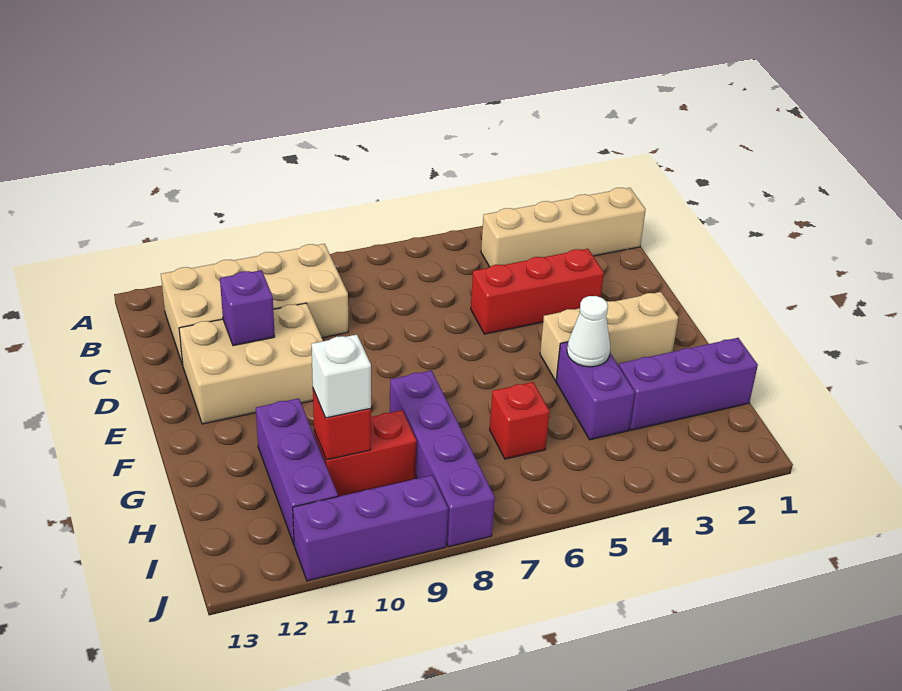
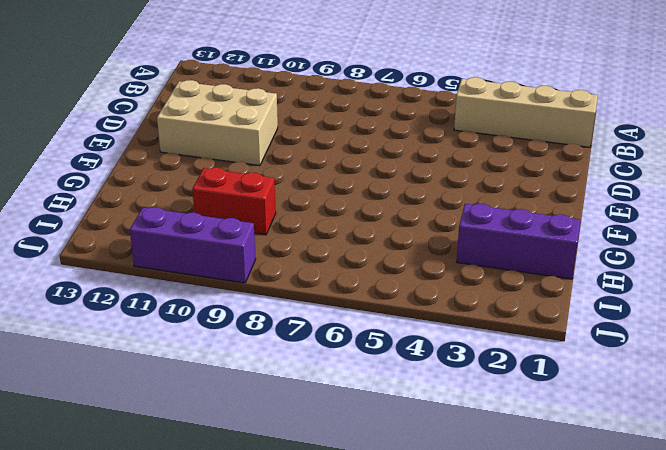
none -> tan brick B9:C12 level 1
none -> red brick D3:D5 level 1
none -> tan brick F2:F4 level 1

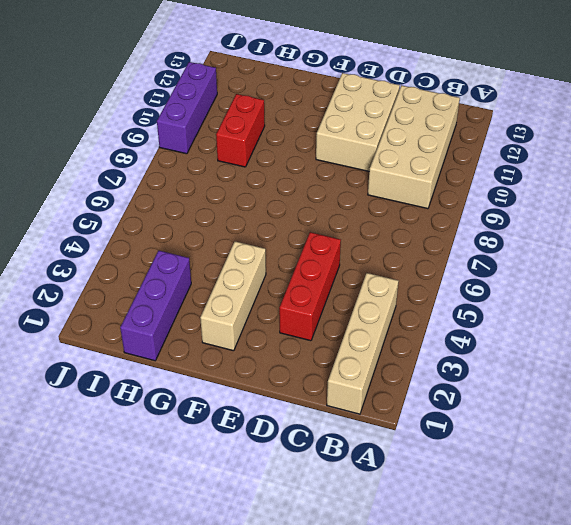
none -> purple brick G4:H4 level 1
none -> purple brick G8:J8 level 1
none -> purple brick G11:I11 level 1

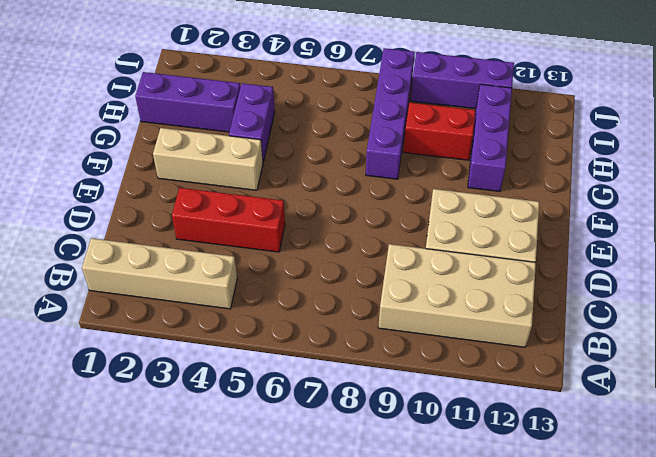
none -> red brick H6 level 1
none -> purple brick D11 level 2
none -> white cone G4 level 2

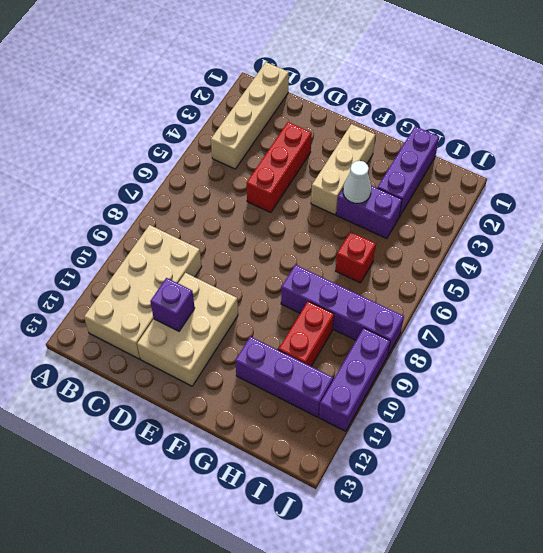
none -> red brick H10 level 2
none -> white brick H10 level 3

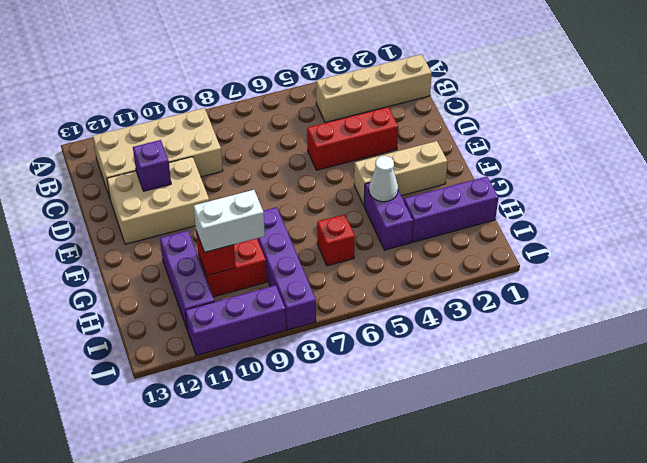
white brick H9:H10 level 3 -> white brick H10 level 3

